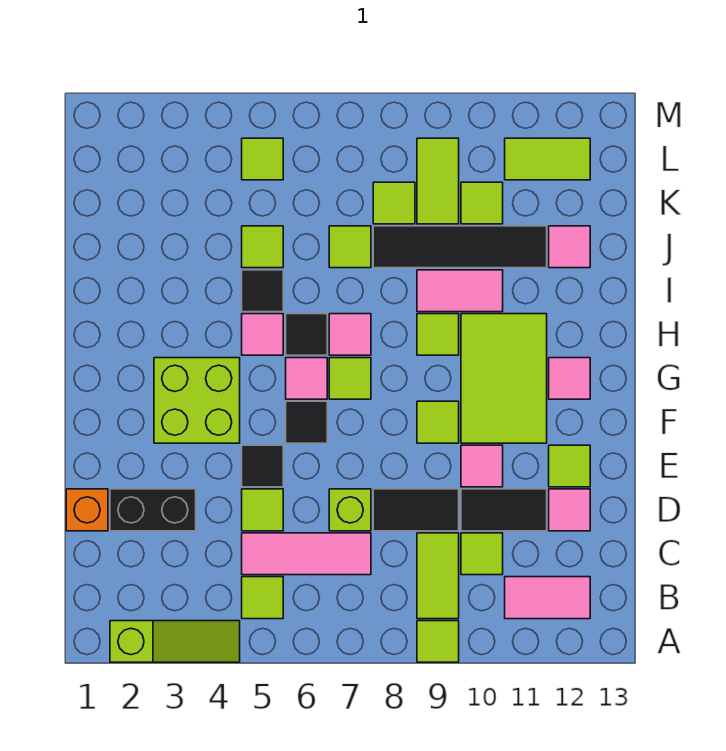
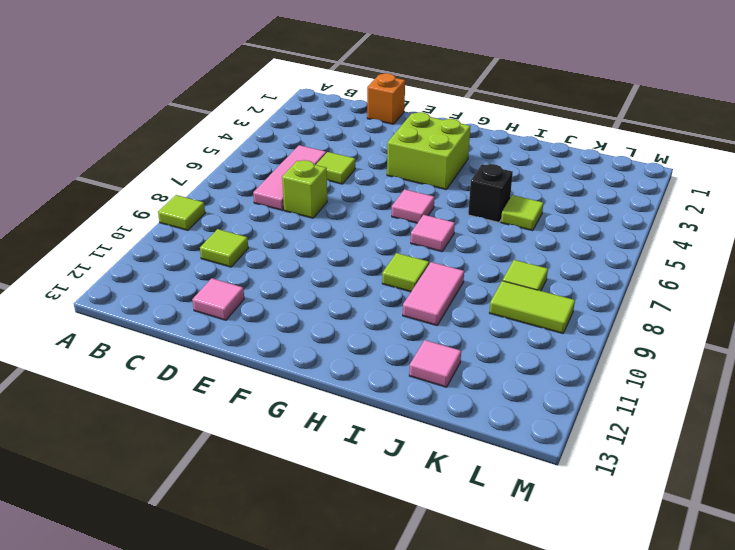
black brick I5 level 1 -> black tile I5 level 1
none -> lime slope A2:A4 level 1 top 2
none -> lime tile B5 level 1
none -> lime tile B9:C9 level 1
none -> pink tile B11:B12 level 1

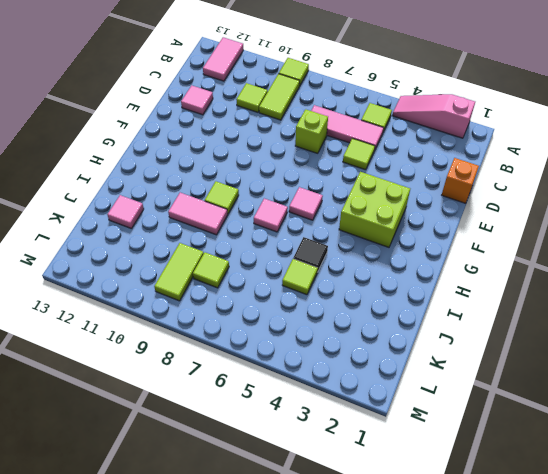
pink slope A2:A4 level 1 top 2 -> lime slope A2:A4 level 1 top 2
pink tile A12:B12 level 1 -> pink tile B11:B12 level 1
none -> black brick D2:D3 level 1
none -> black tile D8:D9 level 1
none -> black tile D10:D11 level 1
none -> black tile E5 level 1

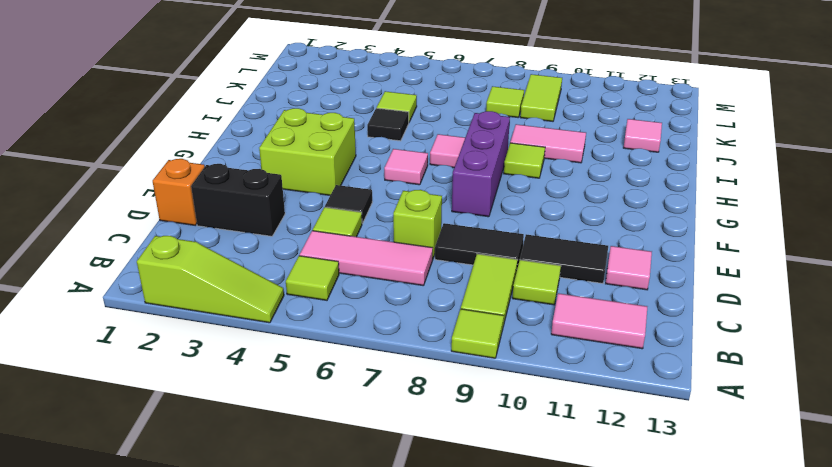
purple brick F8:H8 level 1 -> none
none -> pink tile E10 level 1
none -> lime tile E12 level 1
none -> black tile F6 level 1
none -> lime tile F9 level 1

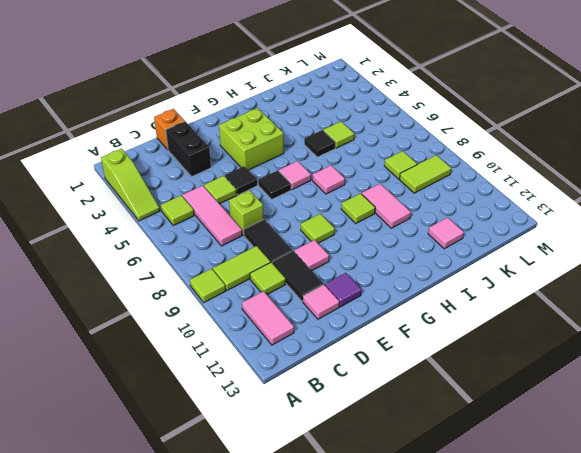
purple tile E12 level 1 -> lime tile E12 level 1
none -> lime tile F10:H11 level 1
none -> lime tile G7 level 1
none -> pink tile G12 level 1
none -> pink tile H5 level 1

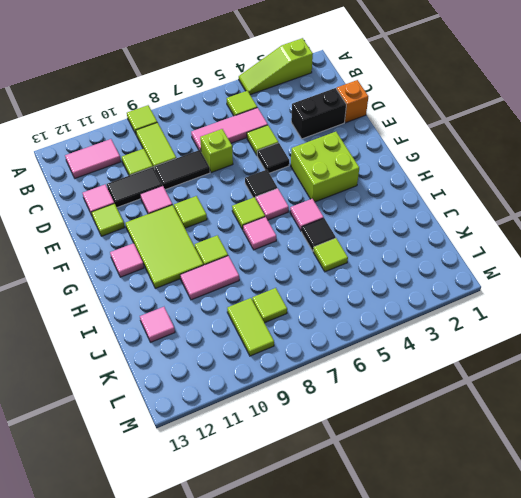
none -> black tile H6 level 1
none -> lime tile J7 level 1
none -> black tile J8:J11 level 1
none -> lime tile K10 level 1

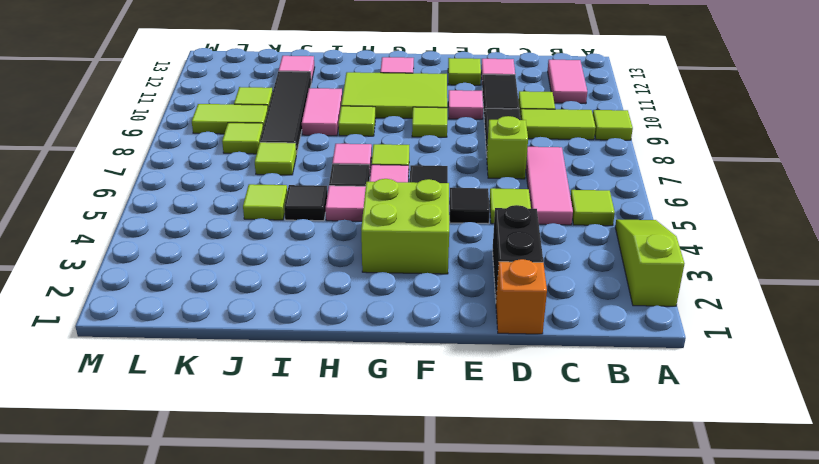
none -> lime tile L5 level 1
none -> lime tile L11:L12 level 1

